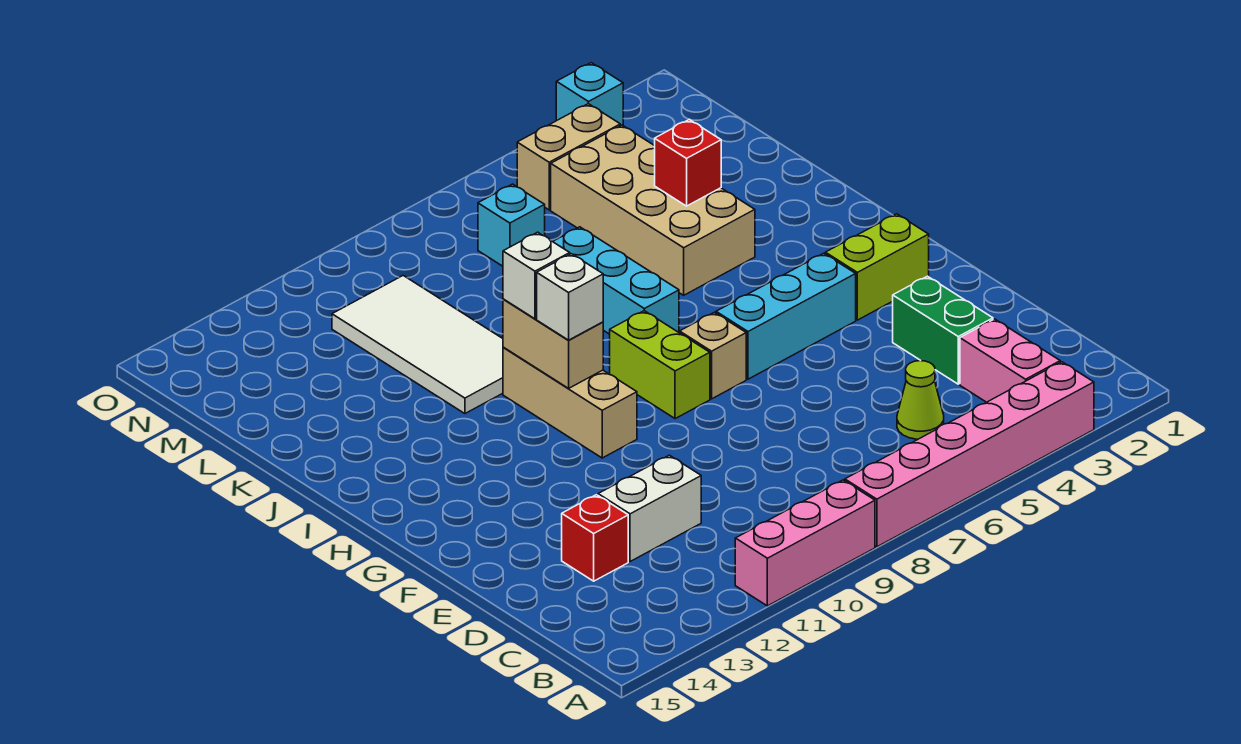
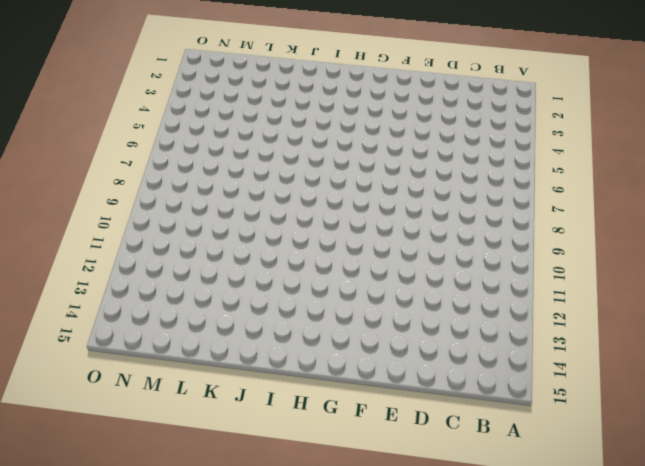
none -> pink brick A3:A8 level 1
none -> pink brick A9:A11 level 1
none -> pink brick B3:C3 level 1

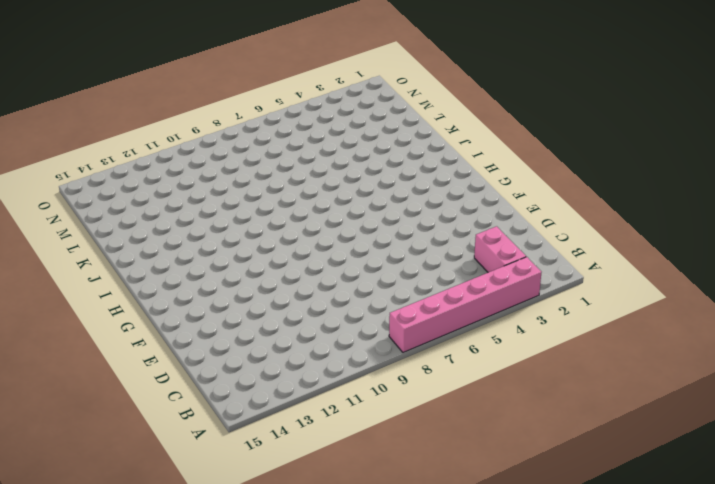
none -> pink brick A9:A11 level 1
none -> lime cone C5 level 1
none -> green brick D3:E3 level 1

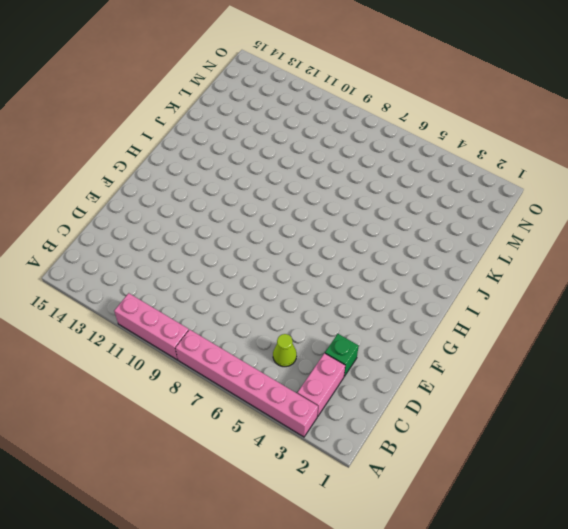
green brick D3 level 1 -> green brick D3:E3 level 1
none -> white brick D11:D12 level 1
none -> red brick D13 level 1
none -> lime brick G2:G3 level 1

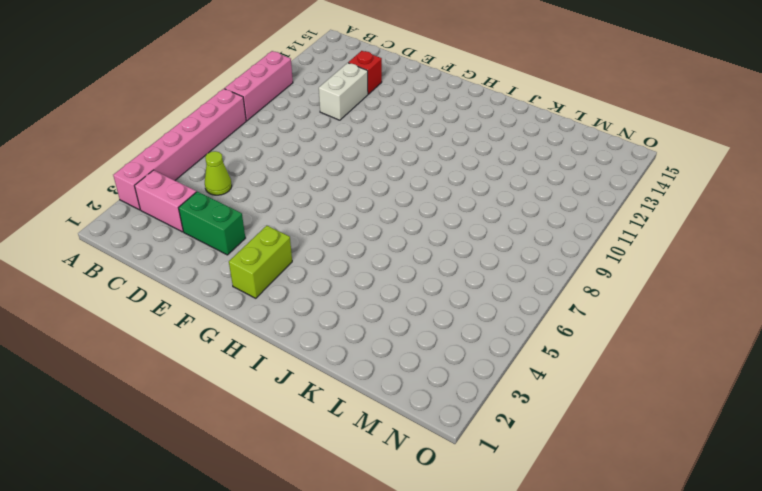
none -> cyan brick G4:G6 level 1
none -> tan brick G7 level 1
none -> lime brick G8:H8 level 1

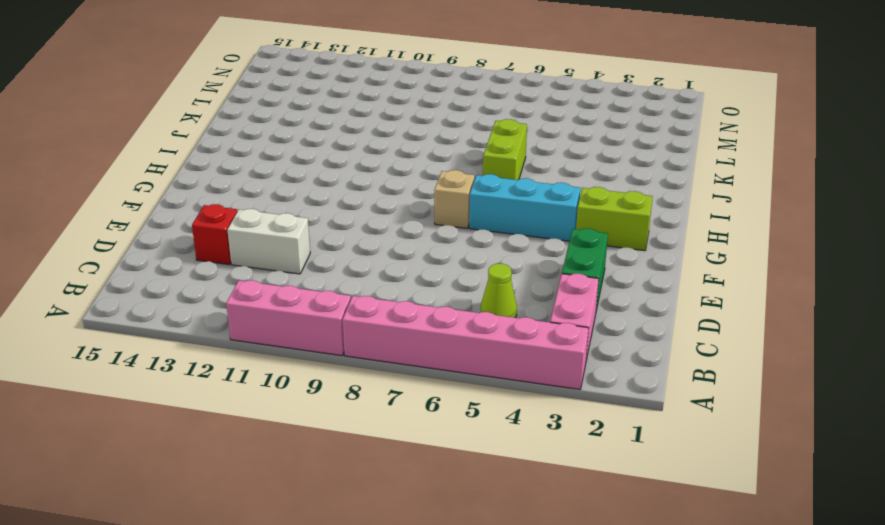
lime brick I6:J6 level 1 -> lime brick G8:H8 level 1
none -> tan brick G10:I10 level 1
none -> cyan brick I7:K7 level 1
none -> tan brick J4:M5 level 1

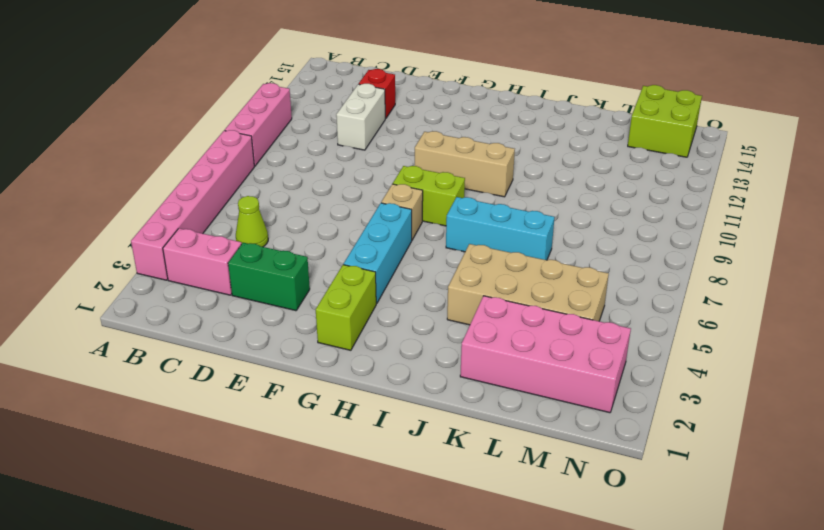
pink brick K2:N3 level 1 -> none
lime brick M14:N15 level 1 -> none
none -> white tile J10:M11 level 1
none -> cyan brick M7 level 1
none -> tan brick N4:N5 level 1

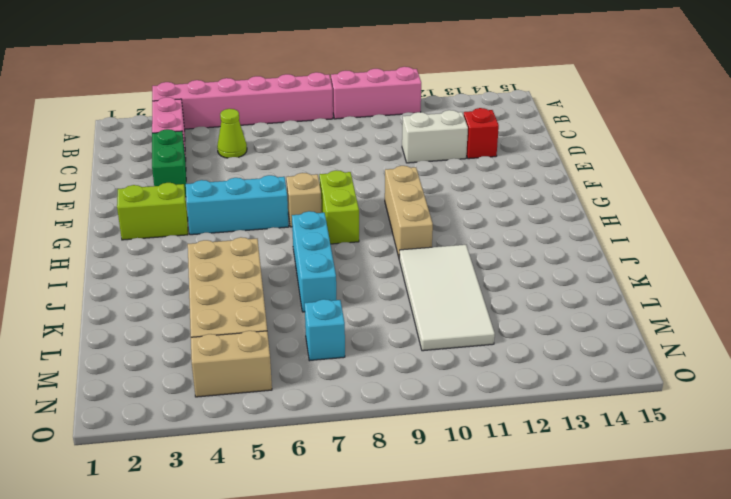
none -> cyan brick O3 level 1
none -> tan brick H10:I10 level 2
none -> red brick K4 level 2

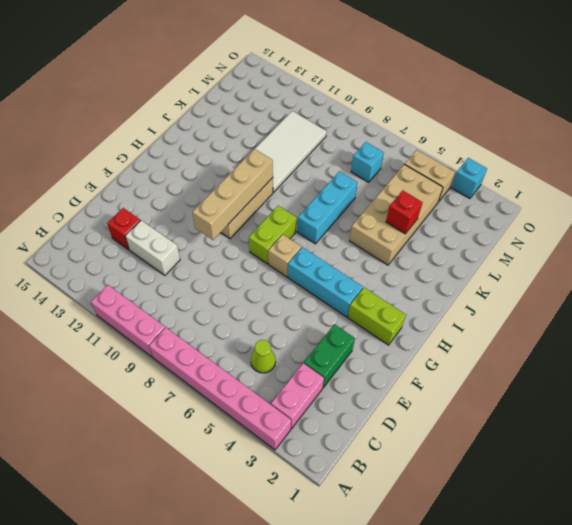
tan brick F10:I10 level 2 -> tan brick H10:I10 level 2
none -> white brick H10 level 3
none -> white brick I10 level 3

